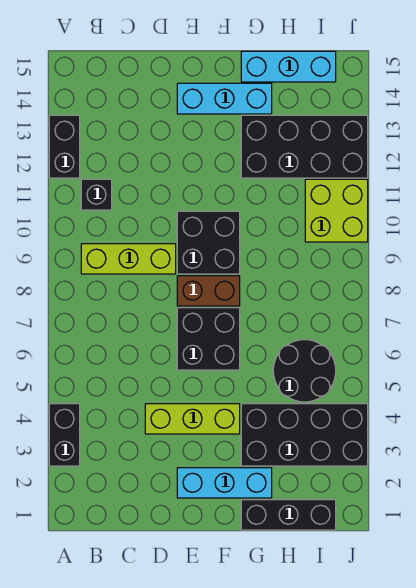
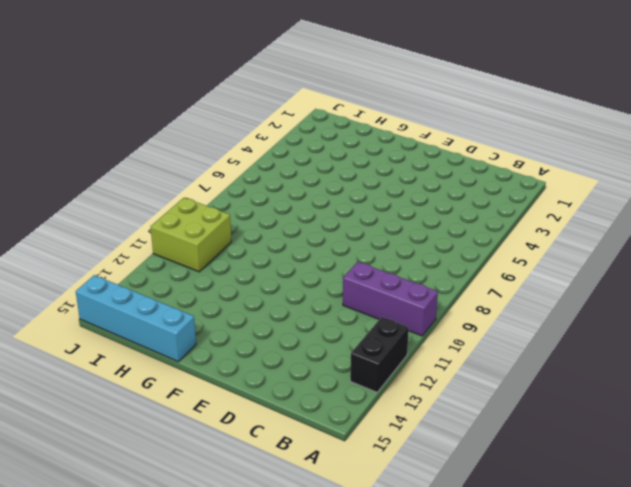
purple brick A10:C10 level 1 -> none
cyan brick G15:J15 level 1 -> cyan brick G15:I15 level 1
none -> black brick A3:A4 level 1
none -> lime brick B9:D9 level 1
none -> black brick B11 level 1

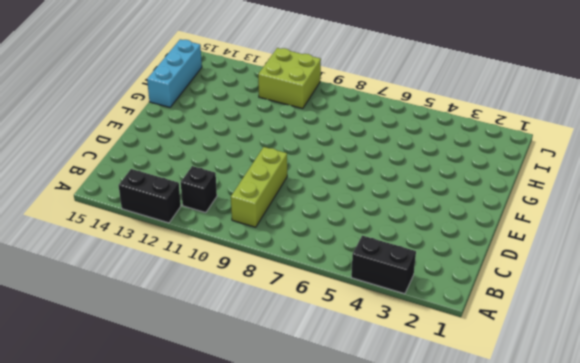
none -> lime brick D4:F4 level 1
none -> cyan brick E2:G2 level 1
none -> black brick E6:F7 level 1

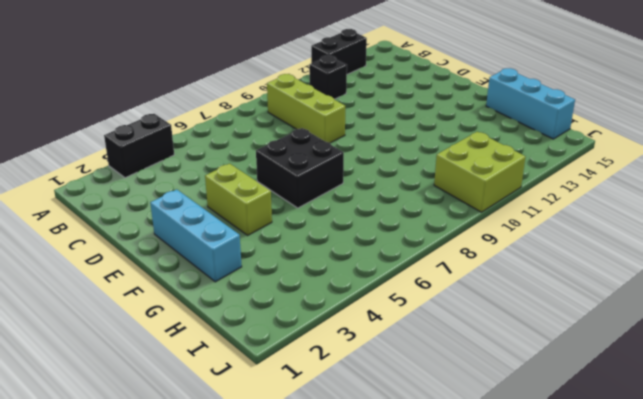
lime brick E4:F4 level 1 -> lime brick D4:F4 level 1
none -> brown brick E8:F8 level 1
none -> black brick E9:F10 level 1
none -> cyan brick E14:G14 level 1

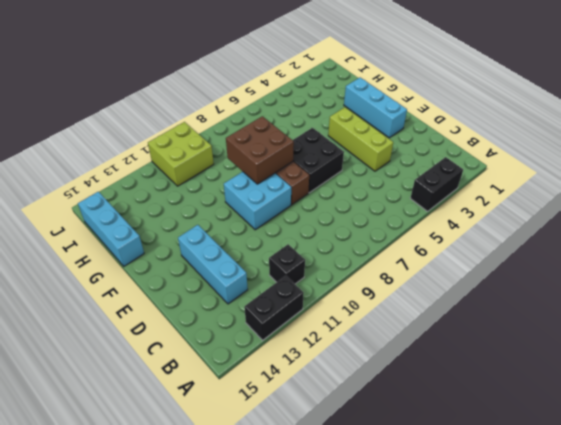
cyan brick C13:E13 level 1 -> cyan brick E14:G14 level 1
cyan brick E9:F10 level 1 -> black brick E9:F10 level 1
brown brick F8:G9 level 2 -> none
none -> lime brick B9:D9 level 1
none -> black brick G1:I1 level 1
none -> black brick G3:J4 level 1

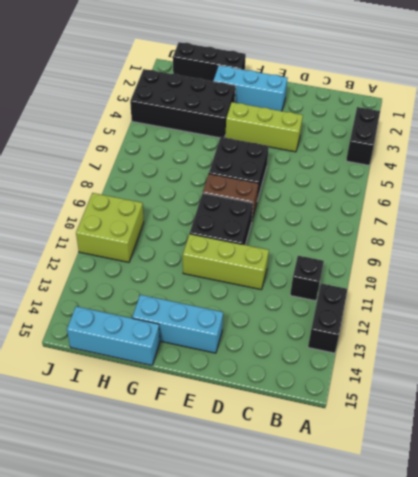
lime brick D11:F11 level 1 -> lime brick B9:D9 level 1
none -> black brick G12:J13 level 1
none -> black round brick H5:I6 level 1

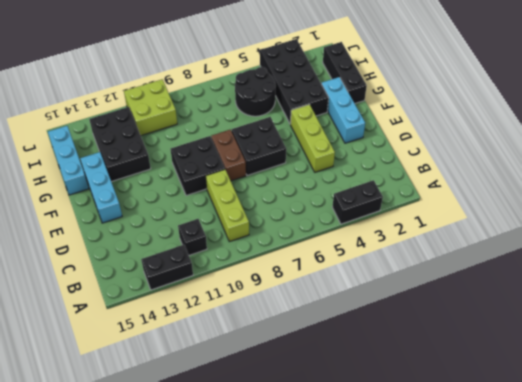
black brick G12:I13 level 1 -> black brick G12:J13 level 1

